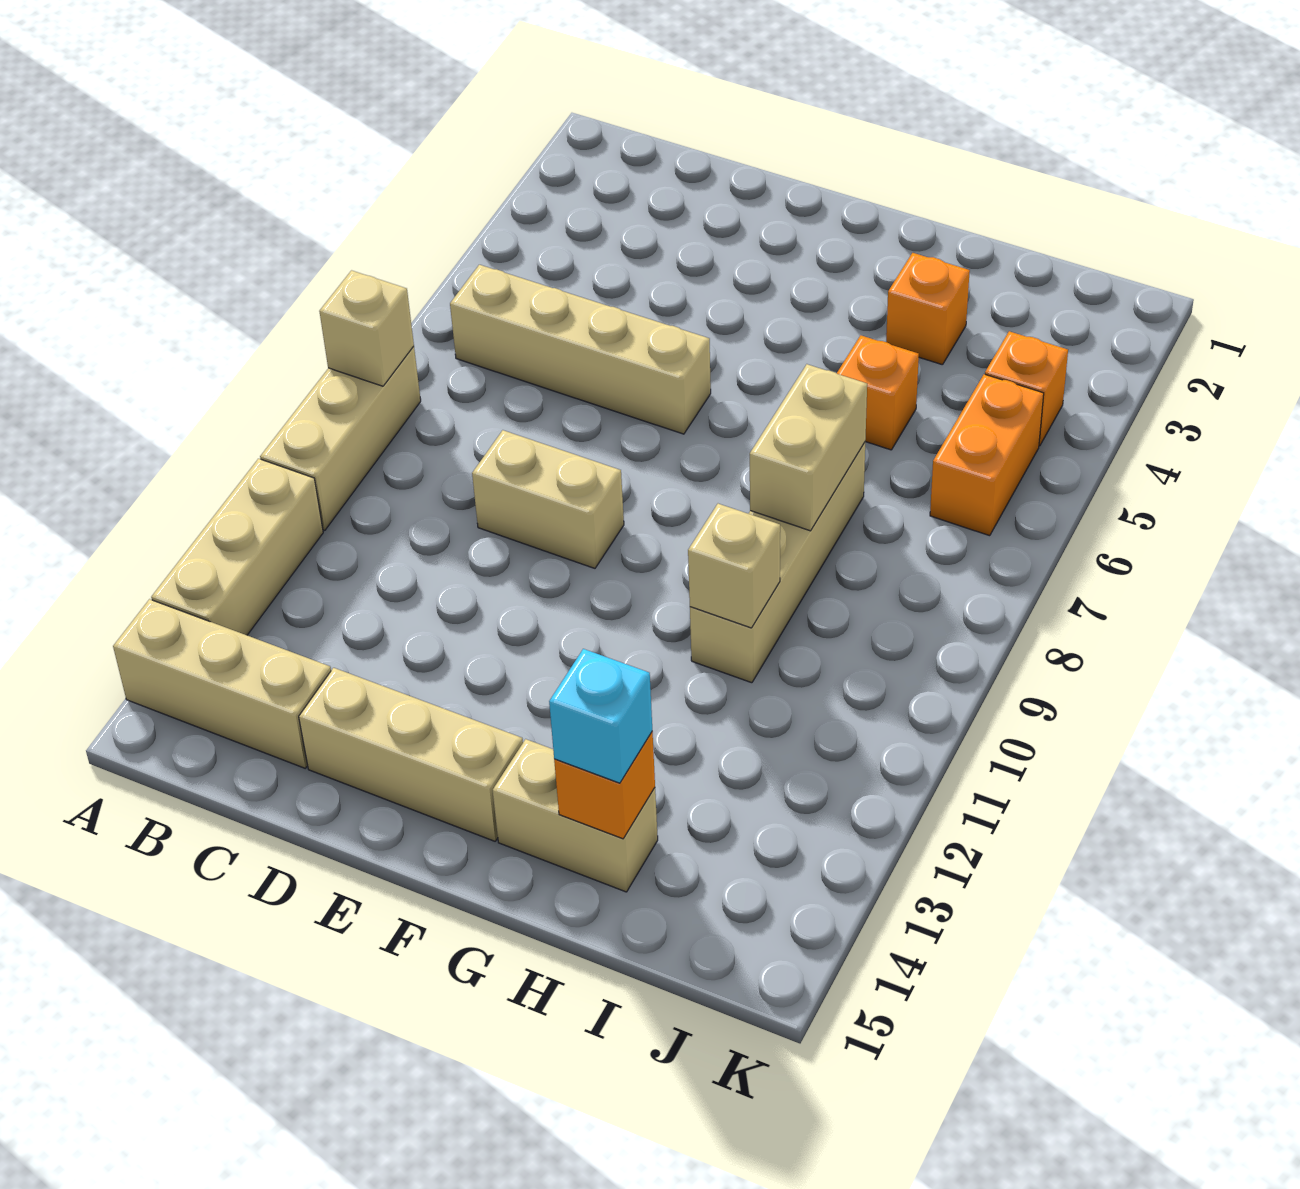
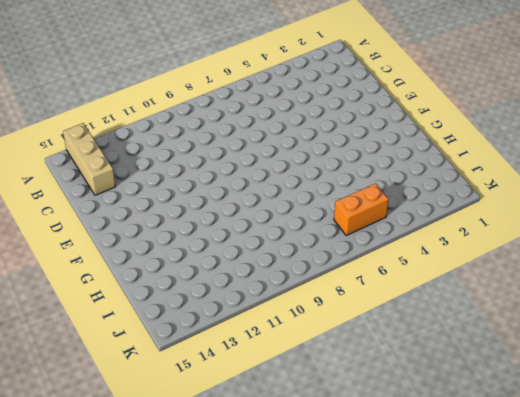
none -> tan brick A8:A10 level 1
none -> tan brick A11:A13 level 1
none -> tan brick B6:E6 level 1

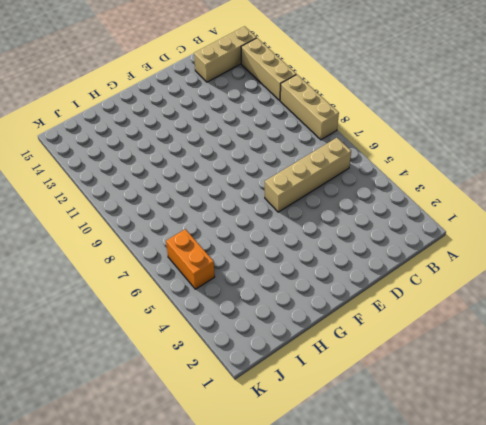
none -> tan brick D9:E9 level 1
none -> tan brick D14:F14 level 1
none -> tan brick G14:H14 level 1

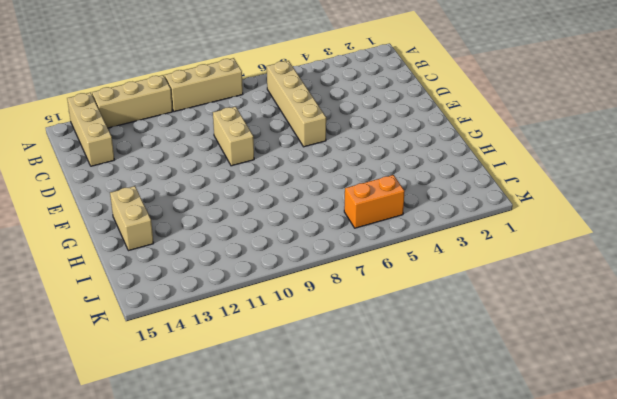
none -> tan brick D14:F14 level 1
none -> orange brick H3 level 1
none -> orange brick H5 level 1

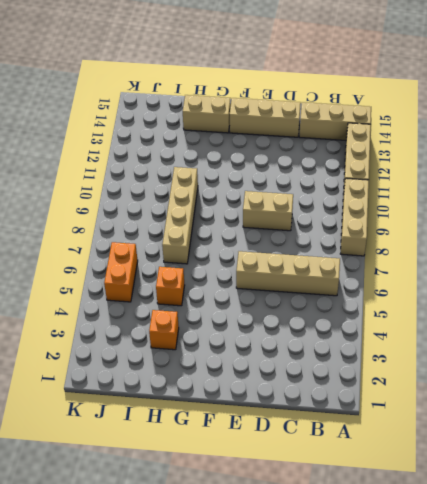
none -> orange brick J4 level 1
none -> tan brick A8 level 2
none -> tan brick H7:H8 level 2

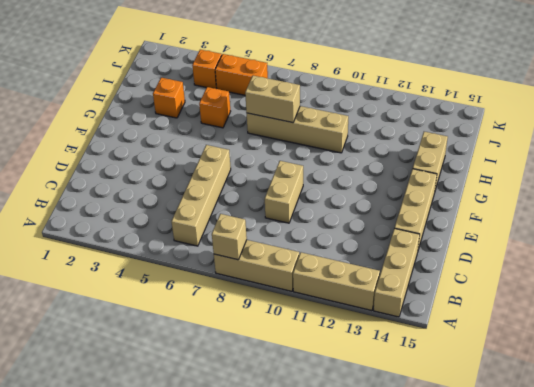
none -> tan brick H10 level 2
none -> orange brick H14 level 2
none -> cyan brick H14 level 3

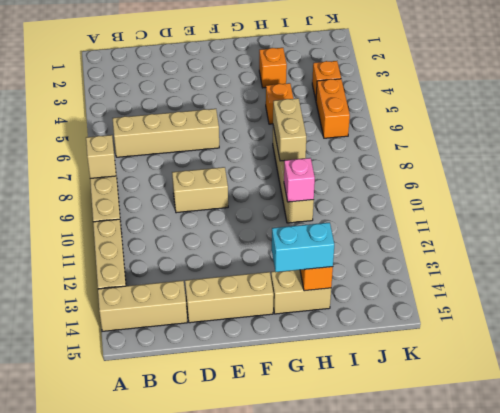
cyan brick G14:H14 level 3 -> cyan brick H14 level 3
pink brick H10 level 2 -> tan brick H10 level 2

